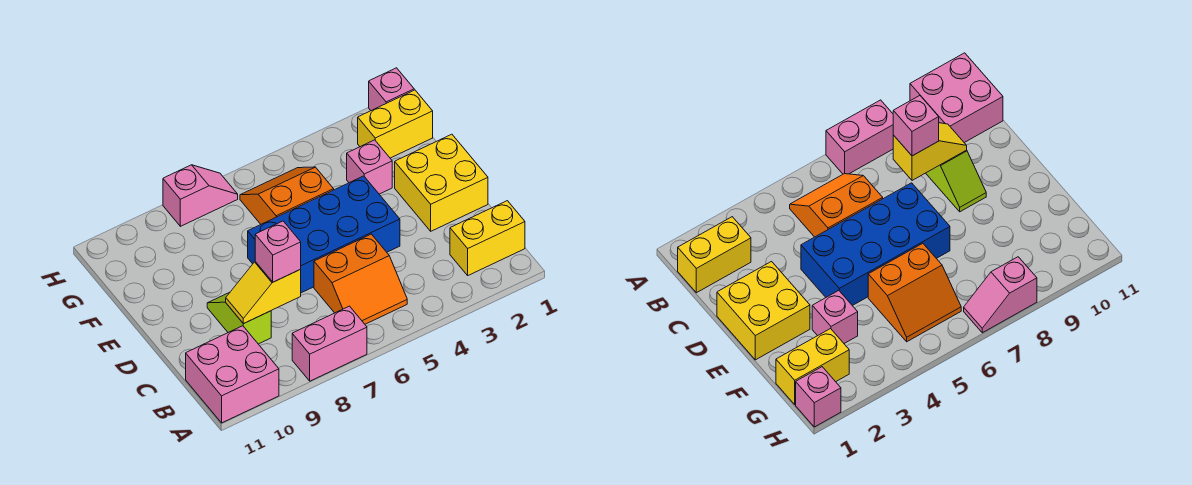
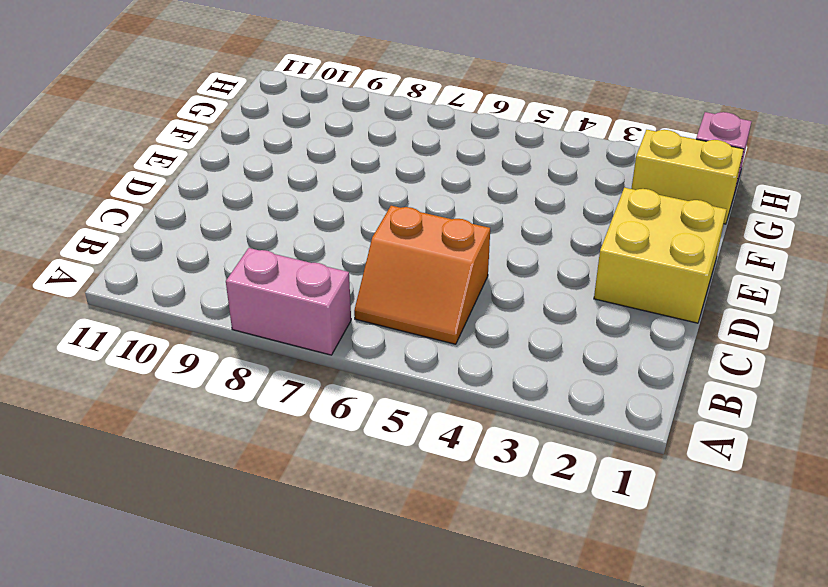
none -> pink brick A10:B11 level 1
none -> yellow brick B1:B2 level 1
none -> lime slope C9:D9 level 1 top C

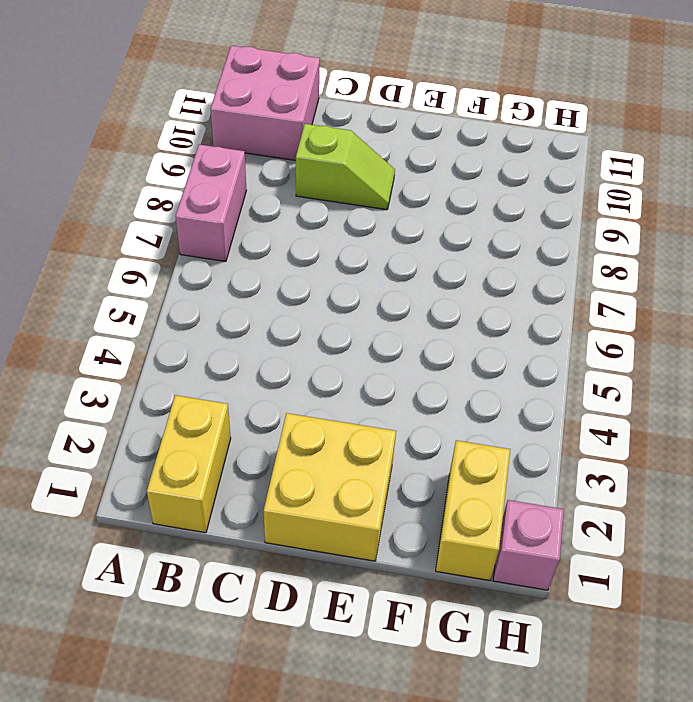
none -> orange slope B5:C6 level 1 top C
none -> blue brick D4:E7 level 1
none -> pink brick F3 level 1

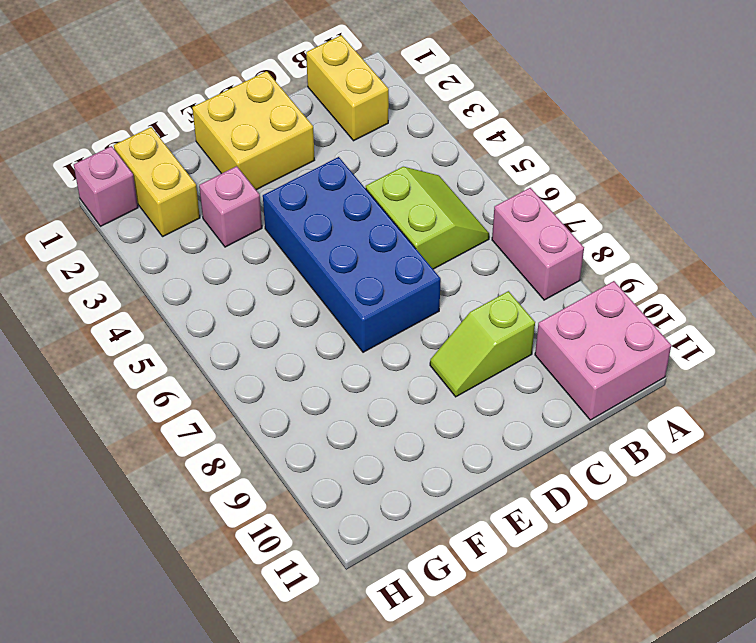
lime slope B5:C6 level 1 top C -> orange slope B5:C6 level 1 top C
none -> orange slope F5:G6 level 1 top F
none -> pink slope H7:H8 level 1 top 8
none -> yellow slope C8:C9 level 2 top 8

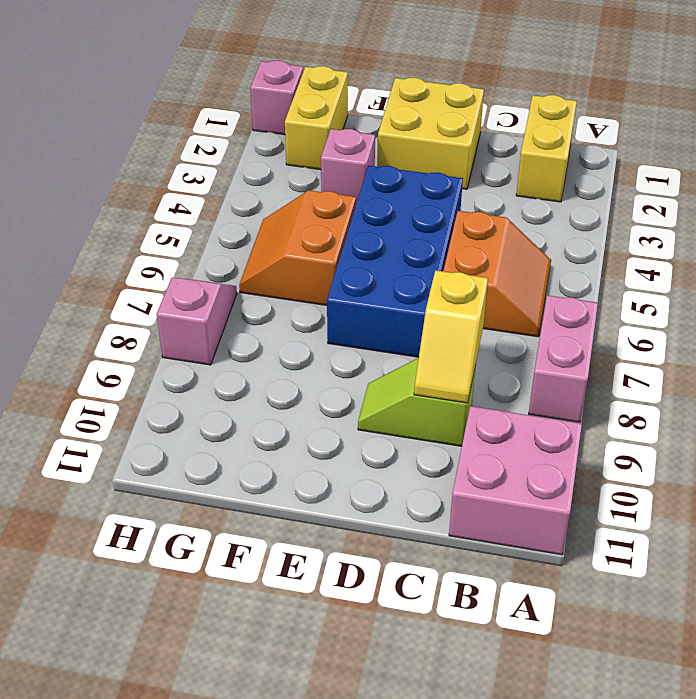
none -> pink brick C8 level 3

